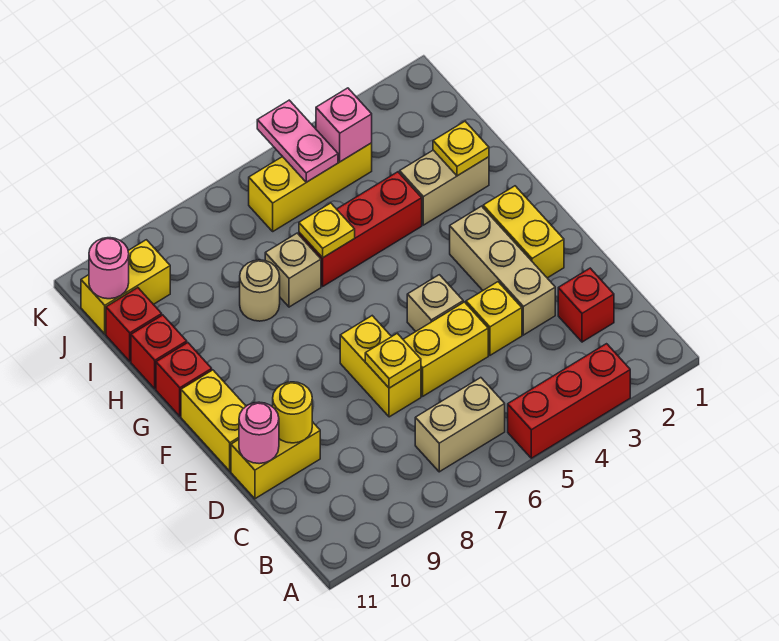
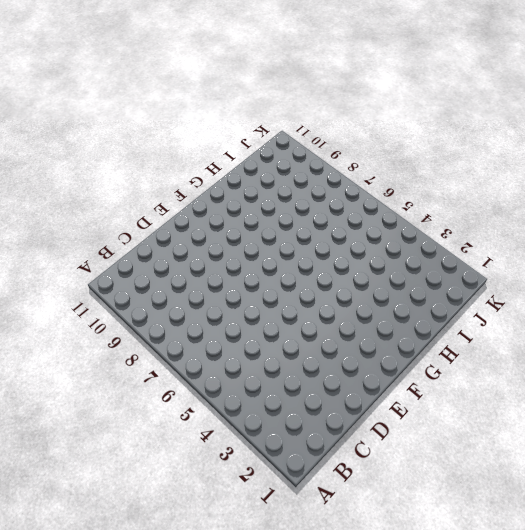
none -> red brick A3:A5 level 1
none -> tan brick B6:B7 level 1
none -> red brick C2 level 1

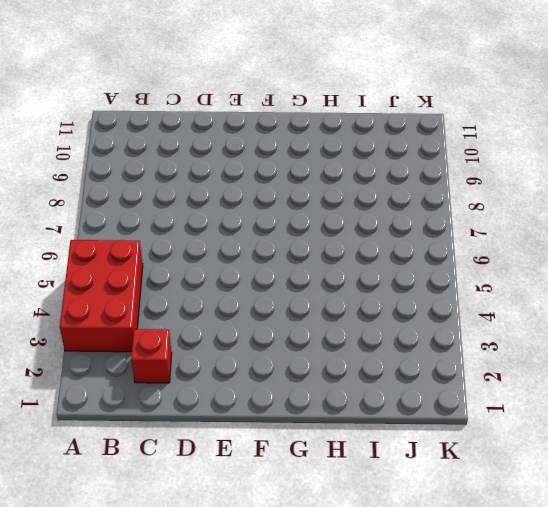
red brick A3:B5 level 1 -> red brick A3:A5 level 1
none -> tan brick B6:B7 level 1
none -> tan brick D3:F3 level 1
none -> yellow brick D4 level 1

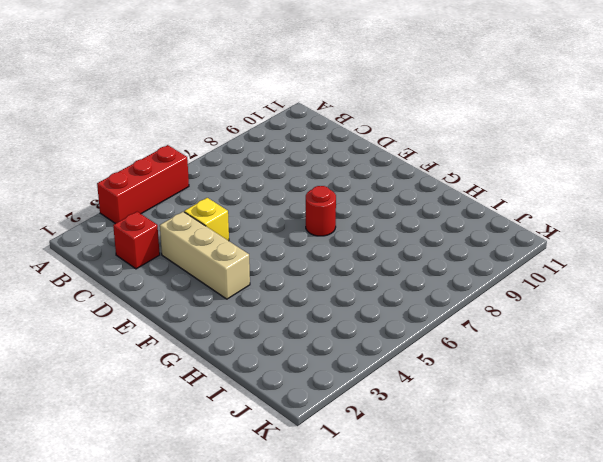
red round brick F7 level 1 -> none
none -> tan brick B6:B7 level 1
none -> yellow brick D5:D6 level 1
none -> yellow brick D7:E7 level 1

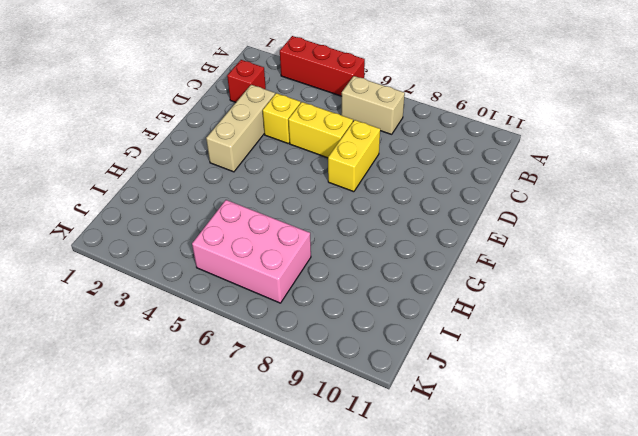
pink brick I5:J7 level 1 -> yellow brick J4:J6 level 1
none -> yellow brick D10:D11 level 1
none -> yellow brick E2:F2 level 1
none -> tan brick E5 level 1

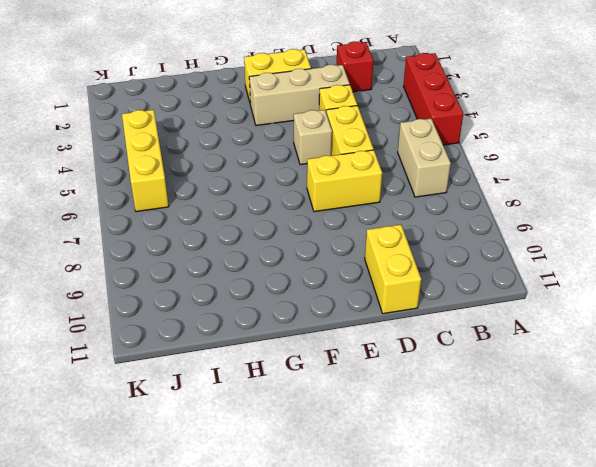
none -> yellow brick E11:F11 level 1
none -> red brick G11 level 1
none -> tan brick H2:H3 level 1

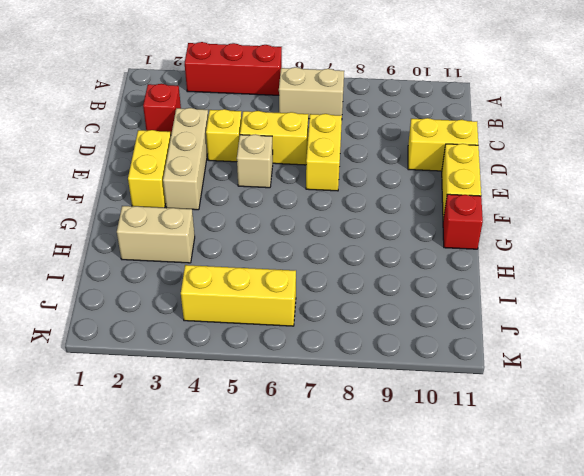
none -> red brick H4:H6 level 1
none -> tan brick H7 level 1
none -> tan round brick H8 level 1

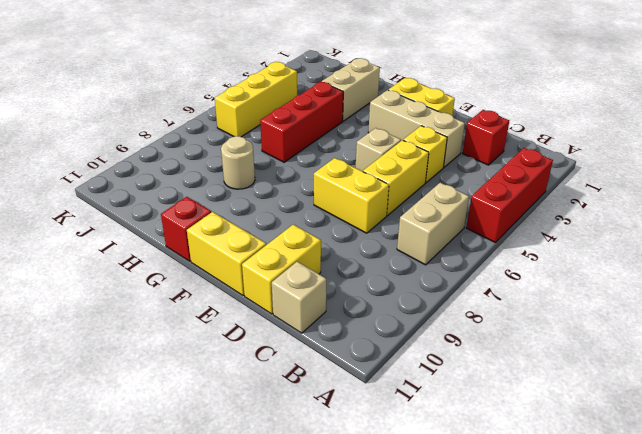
tan brick C11 level 1 -> tan brick H7 level 1
none -> red brick H11 level 1
none -> red brick I11 level 1
none -> yellow brick J10:J11 level 1

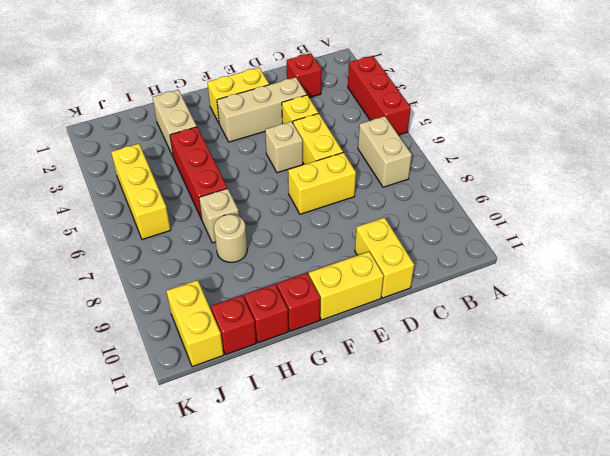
none -> yellow plate D7 level 2
none -> yellow round brick D10 level 2
none -> pink round brick D11 level 2

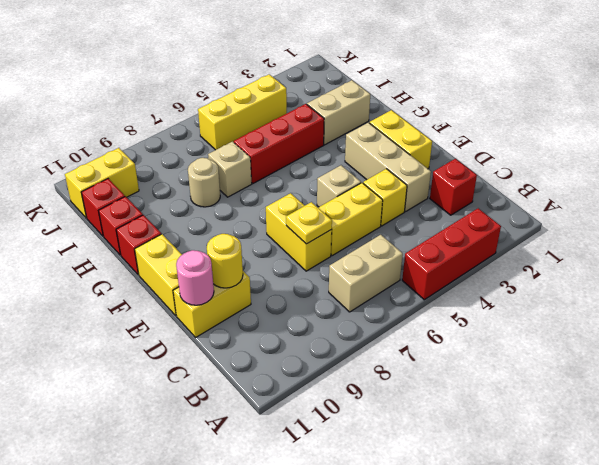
none -> yellow plate H2 level 2
none -> yellow plate H6 level 2
none -> pink brick J4 level 2

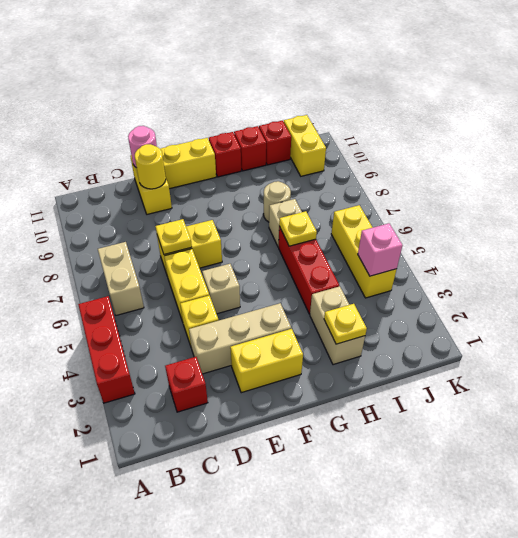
none -> pink plate J5:K5 level 2
none -> pink round brick J11 level 2

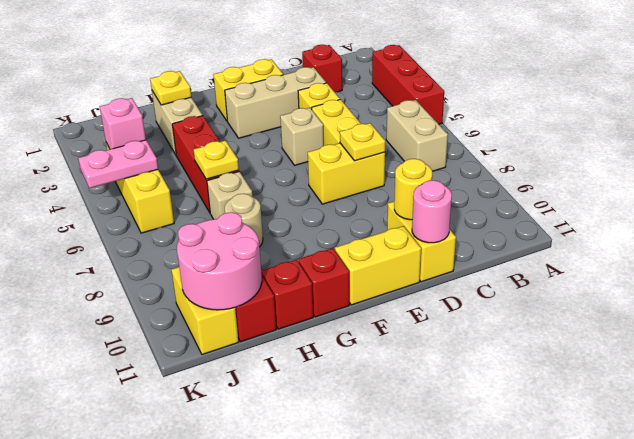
pink round brick I10:J11 level 2 -> pink round brick J11 level 2

